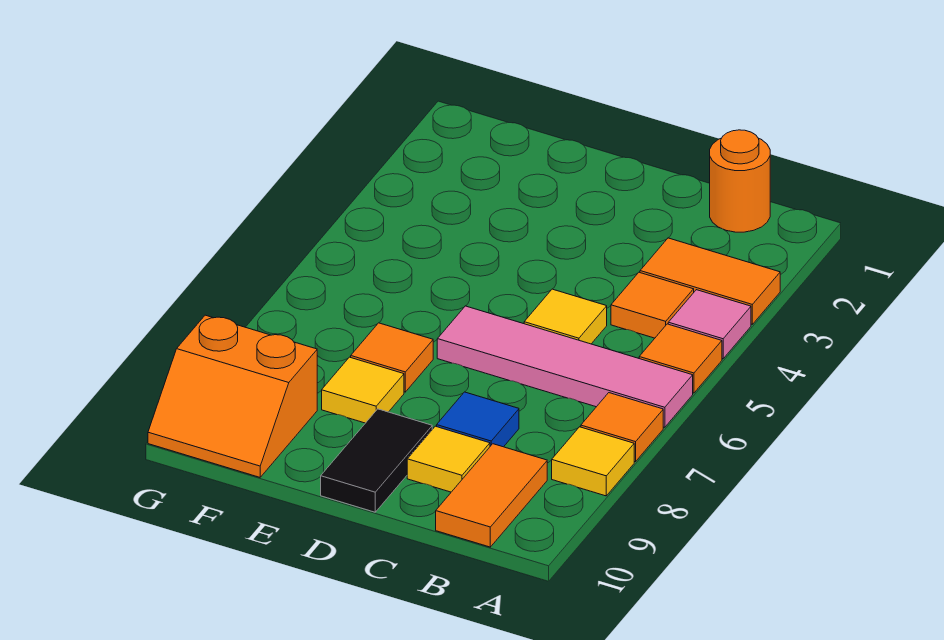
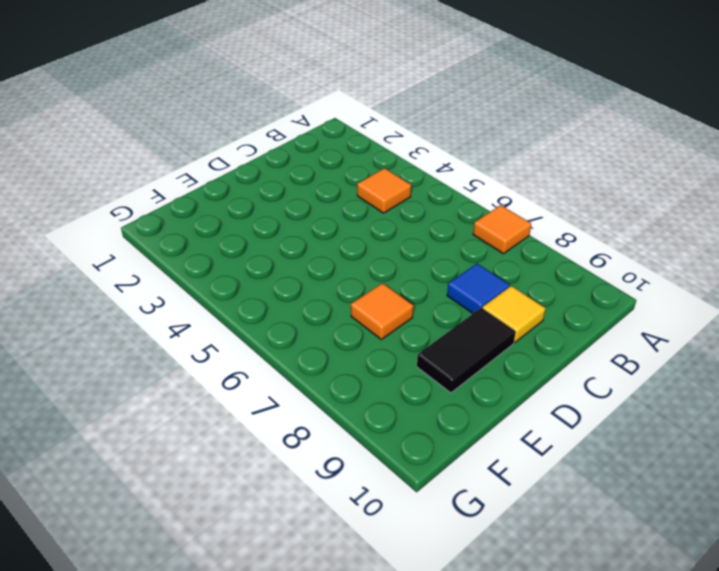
black tile D9:E9 level 1 -> black tile D9:D10 level 1
none -> orange tile A3:B3 level 1
none -> pink tile A4 level 1
none -> orange tile A5 level 1

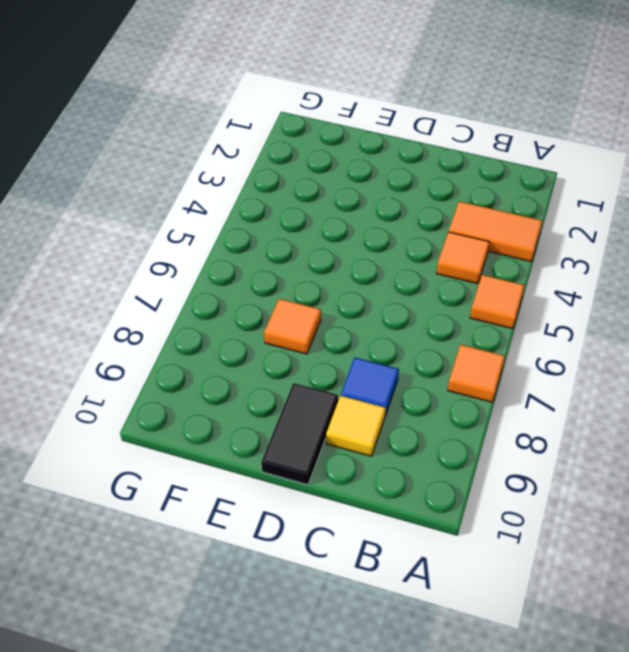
none -> pink tile A4 level 1
none -> pink tile A6:D6 level 1
none -> yellow tile A8 level 1

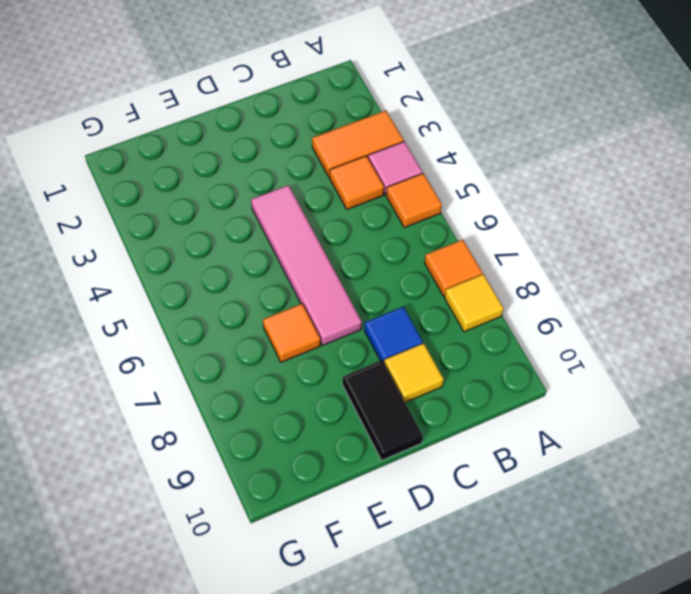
pink tile D4:D7 level 1 -> pink tile A6:D6 level 1
none -> orange round brick B1 level 1
none -> orange tile B9:B10 level 1
none -> yellow tile C5 level 1

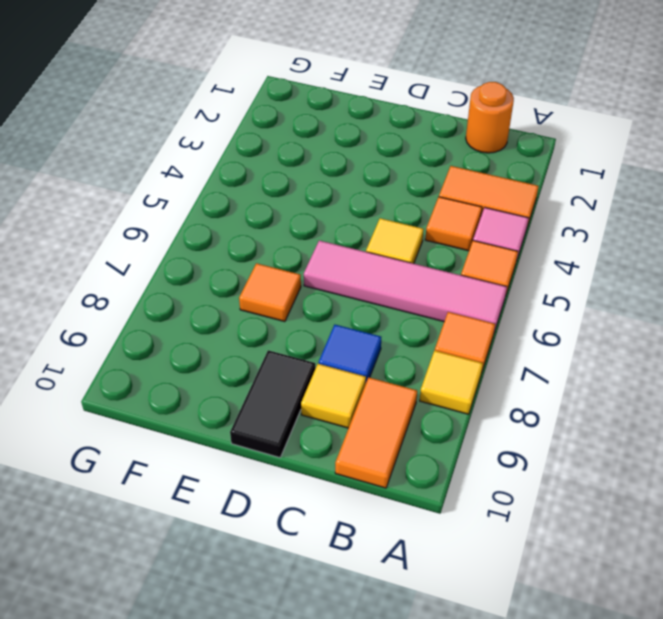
none -> yellow tile E8 level 1
none -> orange slope F9:G10 level 1 top 9

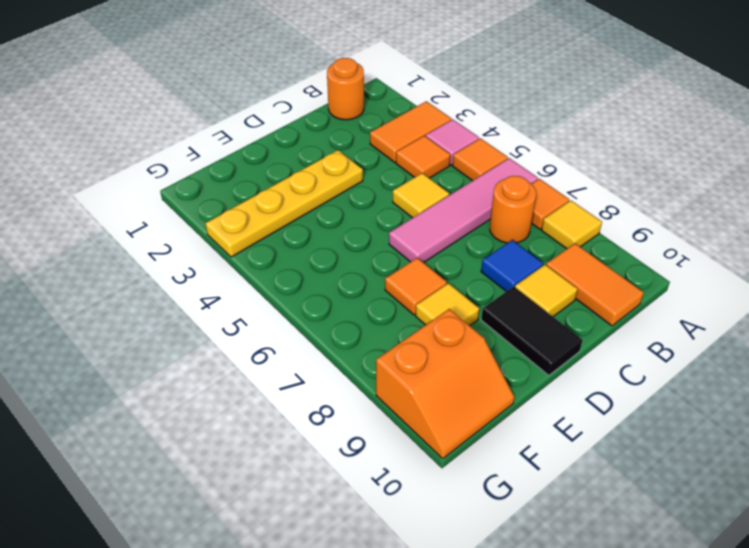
orange round brick B7 level 1 -> none
yellow plate D3:G3 level 1 -> none

